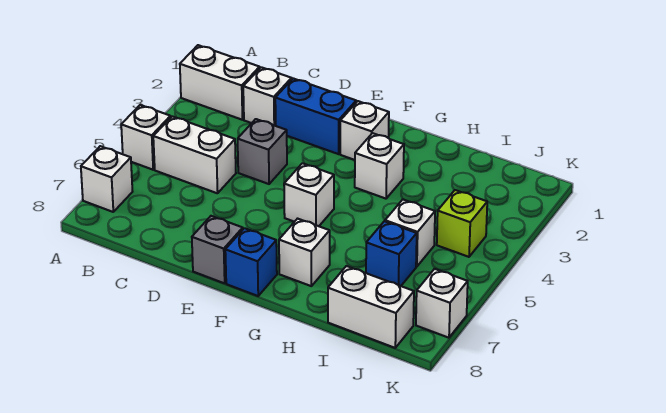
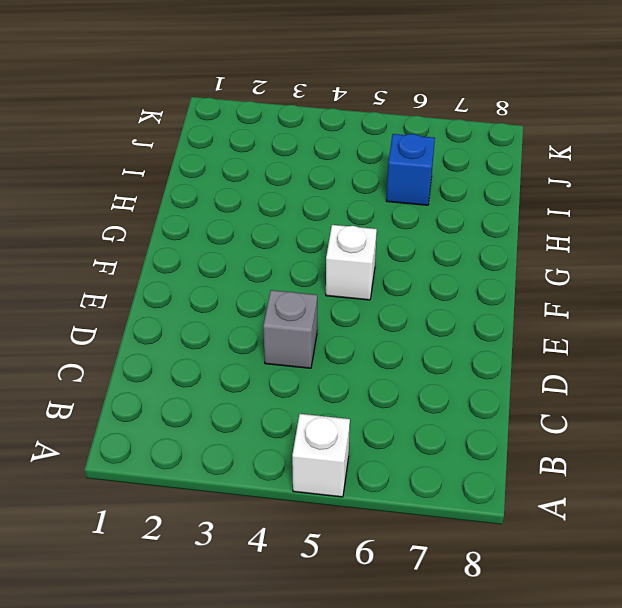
none -> white brick A2:B2 level 1
none -> white brick A7 level 1
none -> white brick B5:C5 level 1

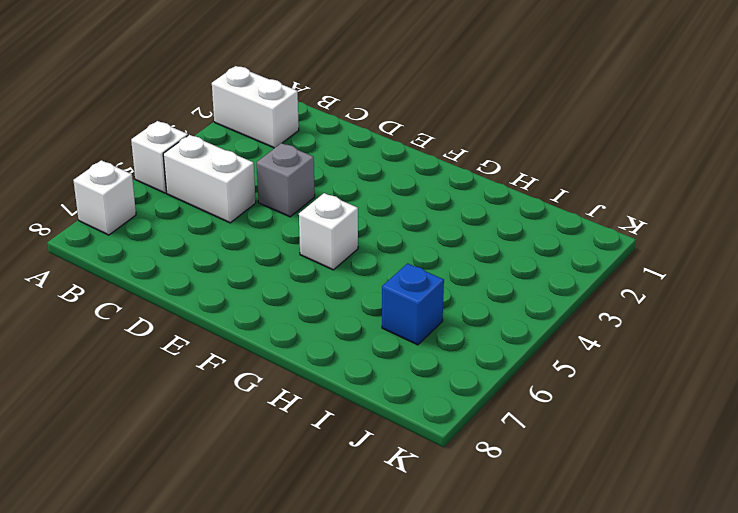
none -> white brick C2 level 1
none -> blue brick D2:E2 level 1
none -> grey brick E8 level 1

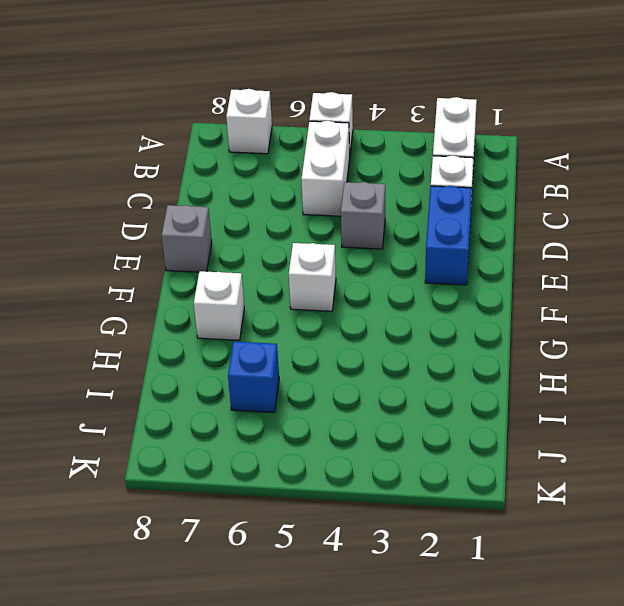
none -> white brick F2 level 1
none -> blue brick F8 level 1
none -> white brick G3 level 1

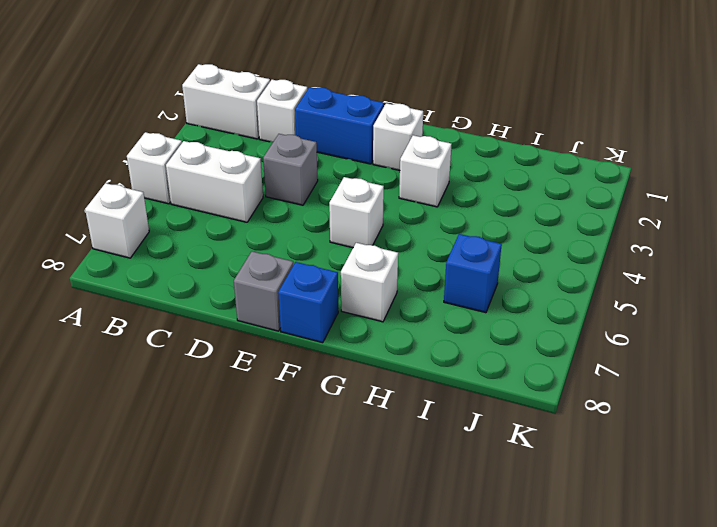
none -> white brick I5 level 1
none -> white brick I8:J8 level 1
none -> lime brick J4 level 1

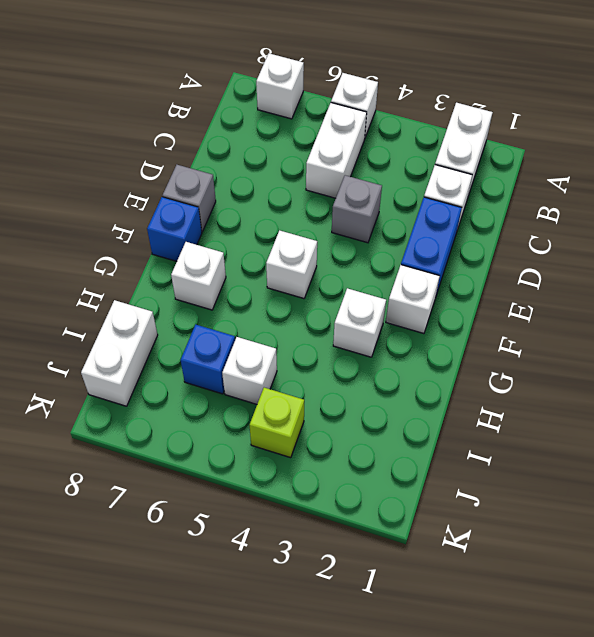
none -> white brick K7 level 1

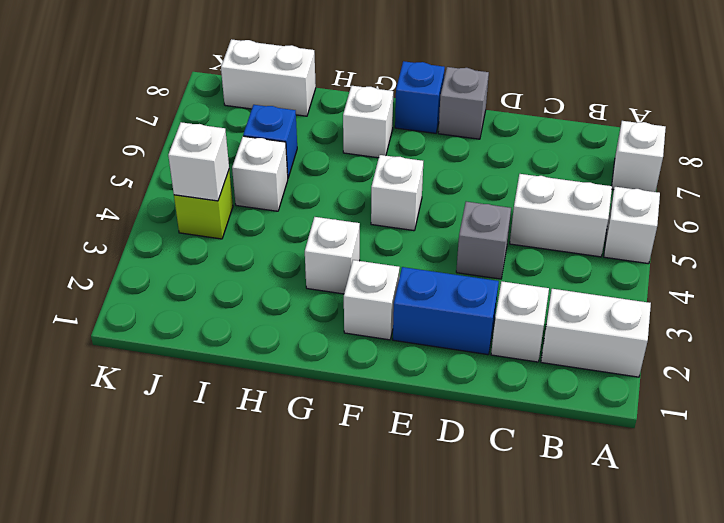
white brick J4 level 2 -> white brick K7 level 1

